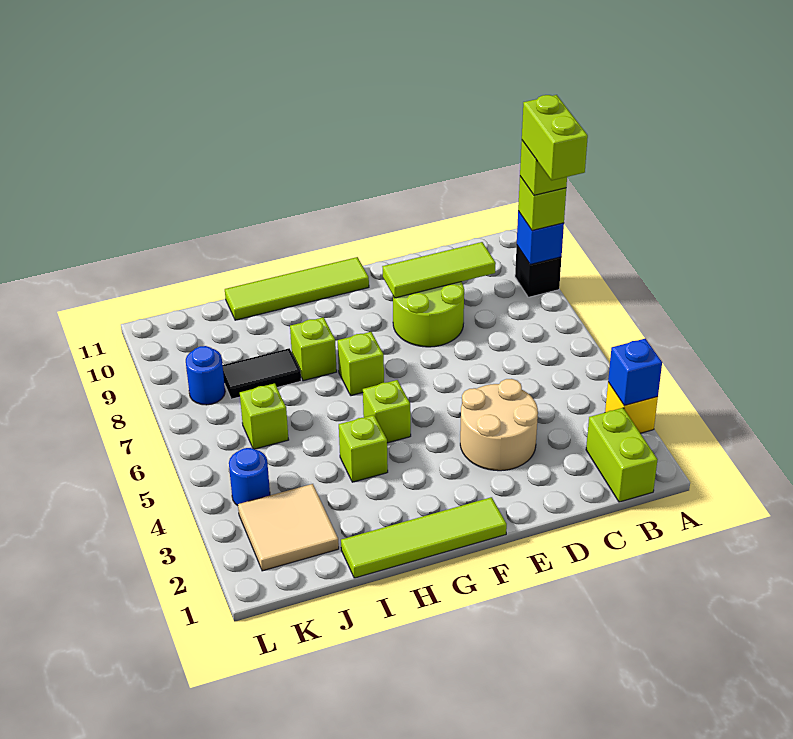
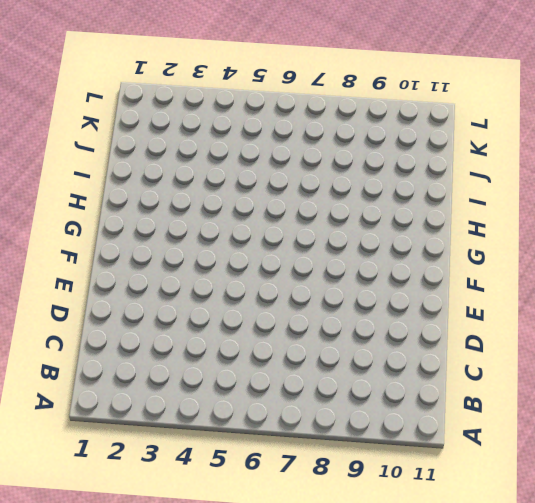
none -> yellow brick A3 level 1
none -> black brick A9 level 1
none -> lime brick B1:B2 level 1

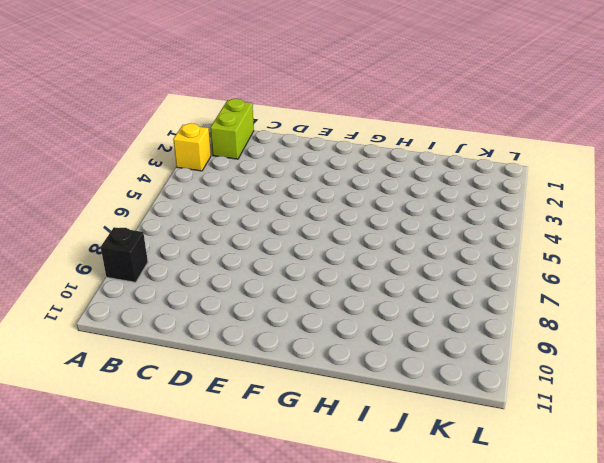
none -> tan round brick D3:E4 level 1
none -> lime round brick D8:E9 level 1
none -> lime tile F1:I1 level 1

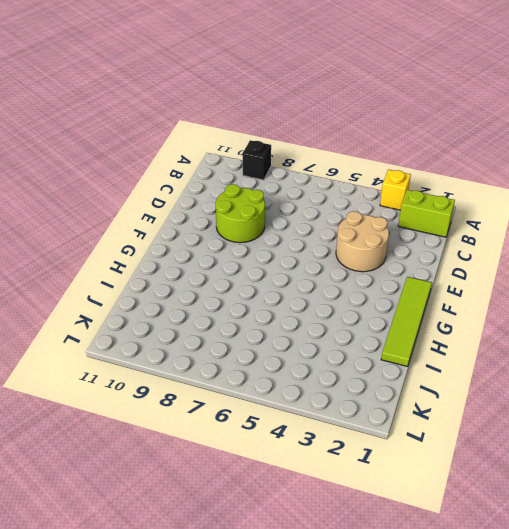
none -> lime tile F11:I11 level 1
none -> lime brick G5 level 1
none -> lime brick G7 level 1

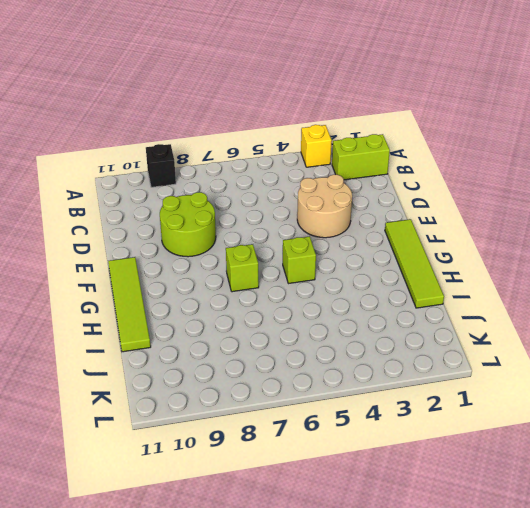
none -> lime brick H4 level 1
none -> lime brick H8 level 1
none -> black tile I8:J8 level 1

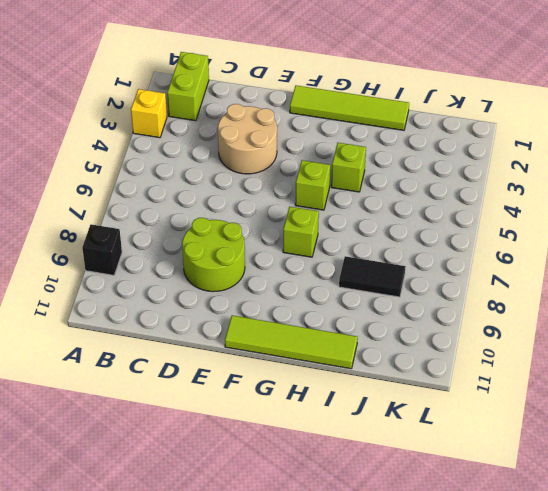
none -> lime brick H8 level 1
none -> tan tile J2:K3 level 1
none -> lime brick J6 level 1

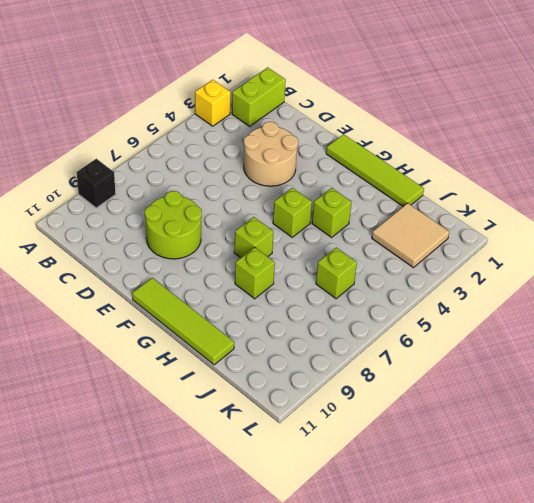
none -> black tile I8:J8 level 1
none -> blue round brick K4 level 1
none -> blue round brick K8 level 1

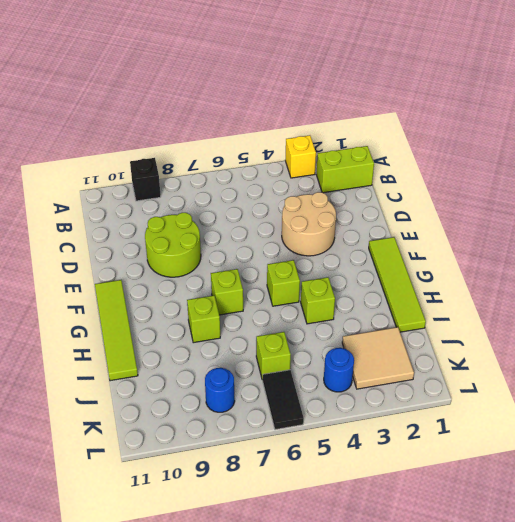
black tile K6:L6 level 1 -> black tile I8:J8 level 1
none -> blue brick A3 level 2
none -> blue brick A9 level 2
none -> lime tile C9:E9 level 2

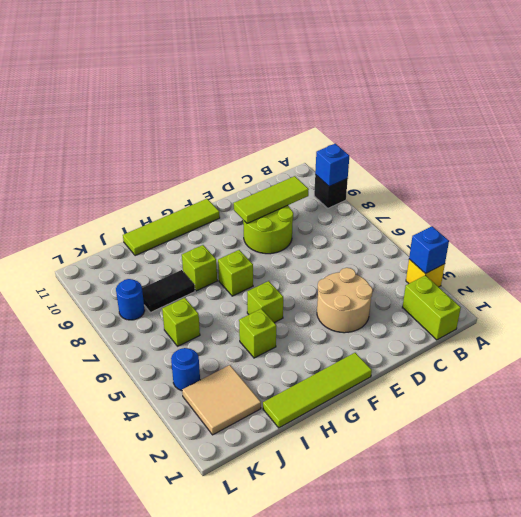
none -> lime brick A9 level 3
none -> lime brick A9 level 4
none -> lime brick A8:A9 level 5

